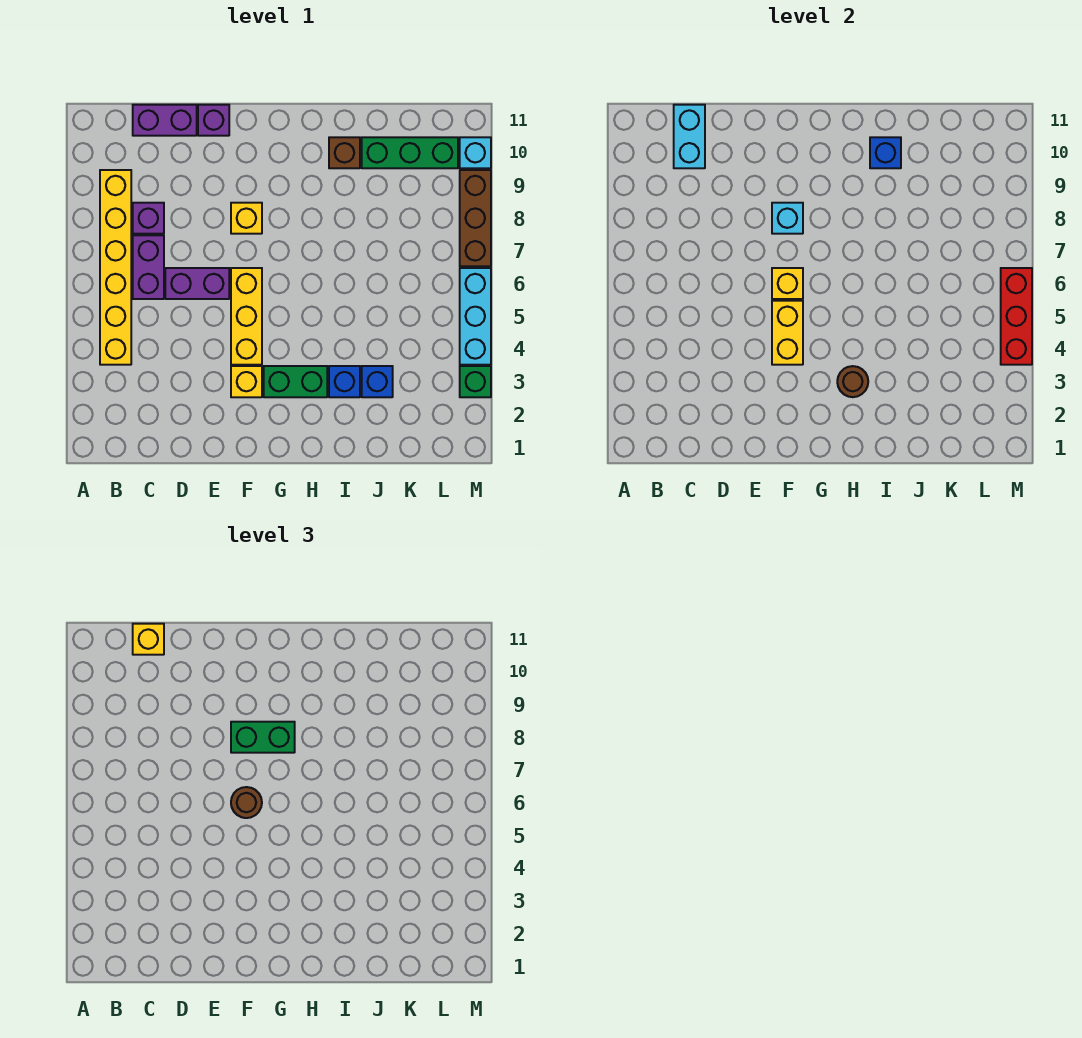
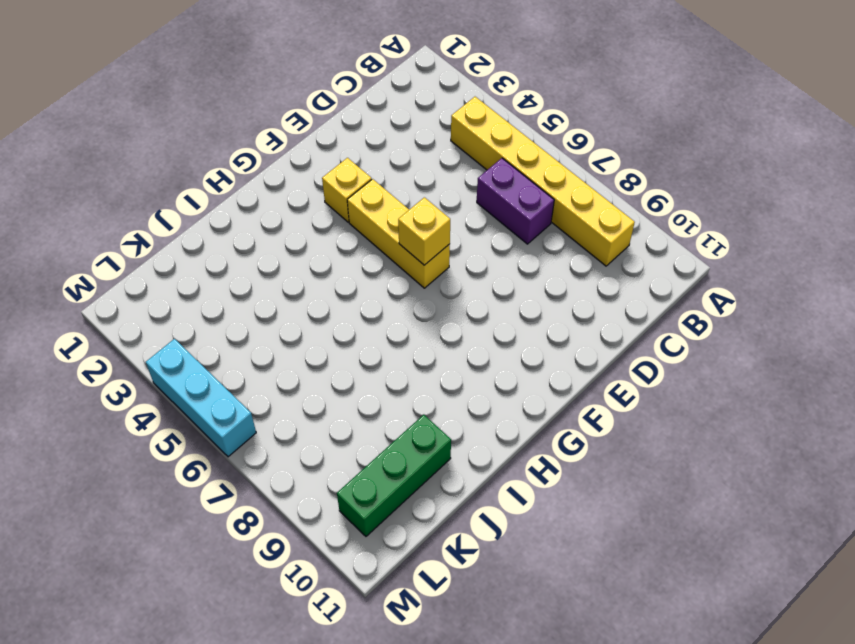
none -> purple brick C8 level 1
none -> purple brick C11:D11 level 1
none -> purple brick D6:E6 level 1

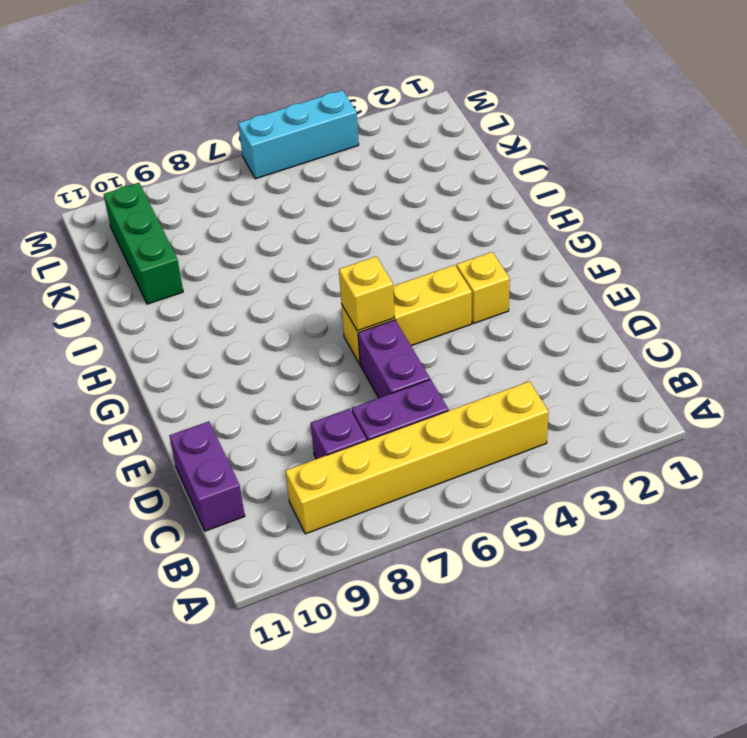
none -> purple brick E11 level 1
none -> yellow brick F8 level 1
none -> green brick G3:H3 level 1

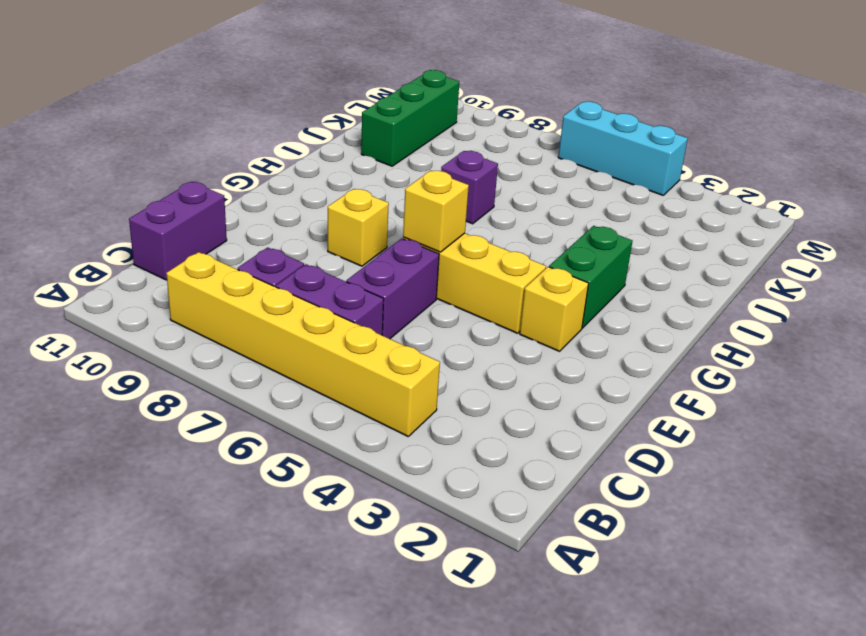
purple brick I7 level 1 -> purple brick E11 level 1
none -> blue brick I3 level 1
none -> brown brick I10 level 1
none -> blue brick J3 level 1

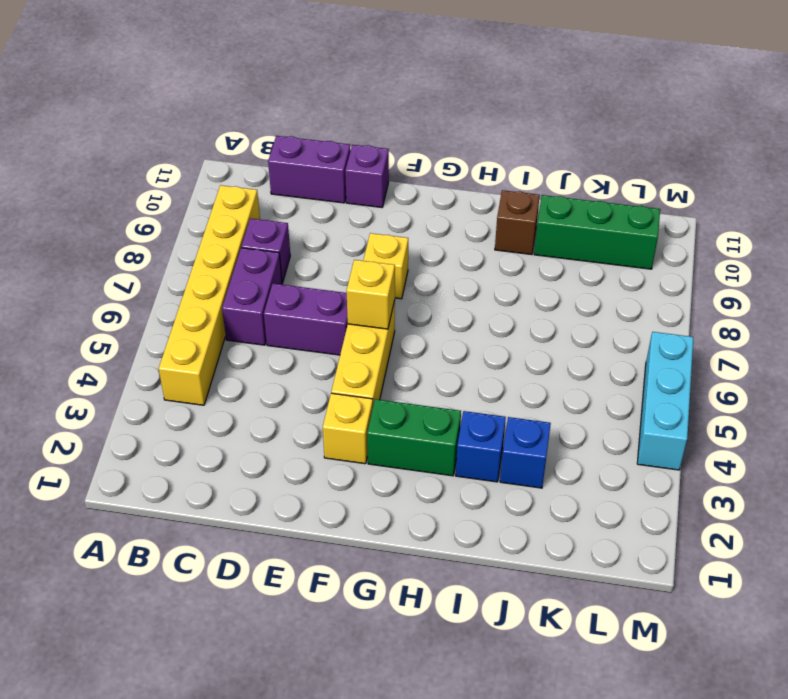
none -> green brick M3 level 1
none -> brown brick M7:M9 level 1
none -> cyan brick M10 level 1

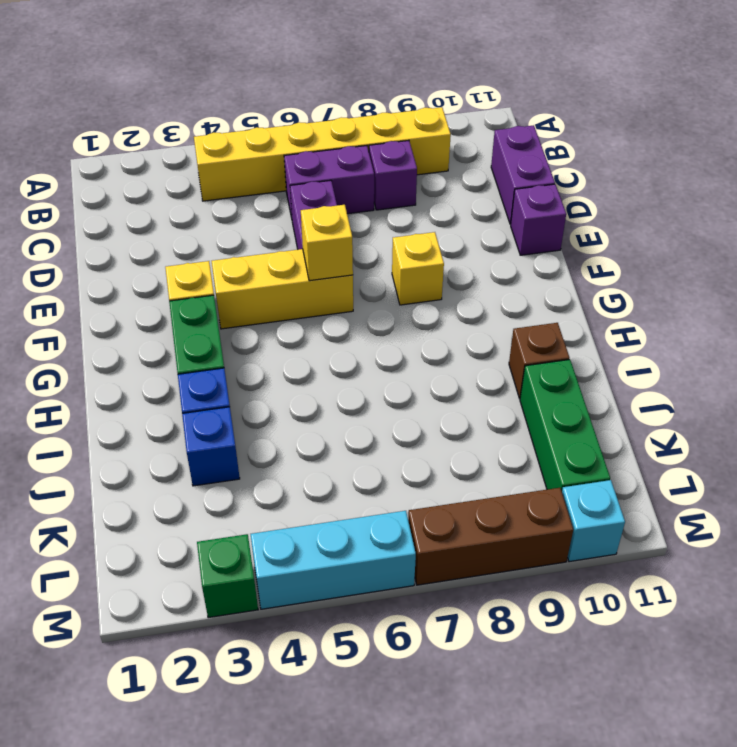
none -> cyan brick C10:C11 level 2
none -> yellow brick F4:F5 level 2
none -> cyan brick F8 level 2

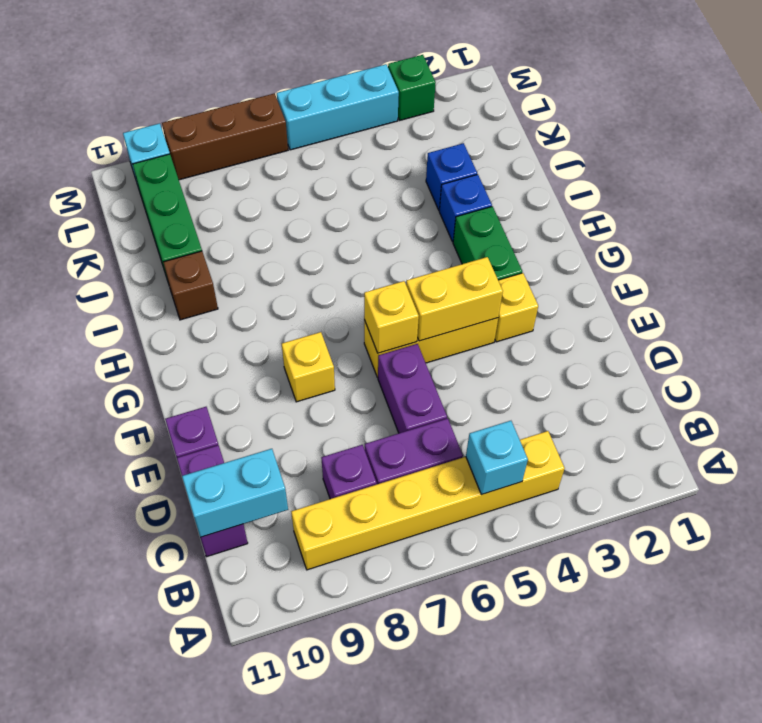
cyan brick B5 level 2 -> cyan brick F8 level 2
none -> brown round brick H3 level 2
none -> blue brick I10 level 2
none -> red brick M4:M6 level 2

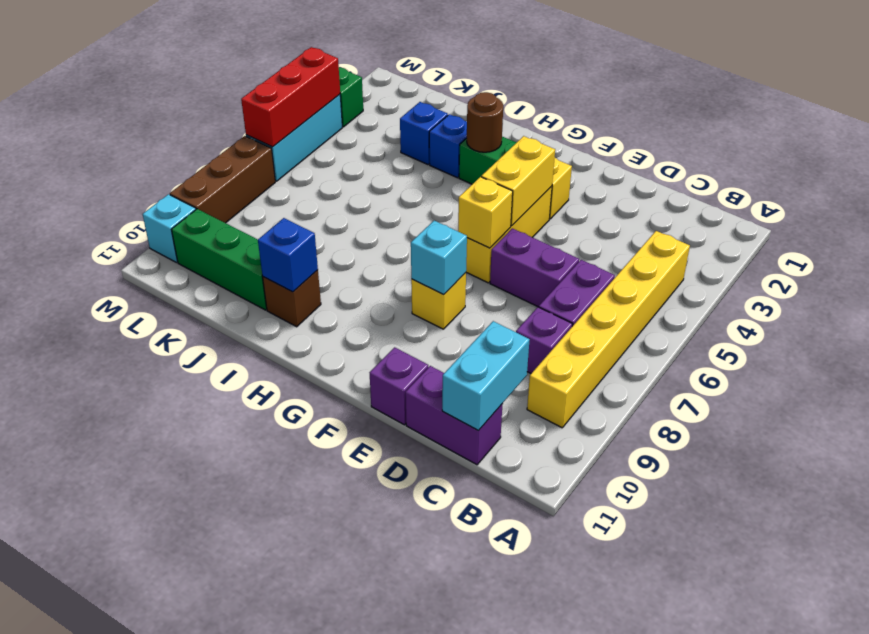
none -> yellow brick C11 level 3
none -> brown round brick F6 level 3
none -> green brick F8:G8 level 3

